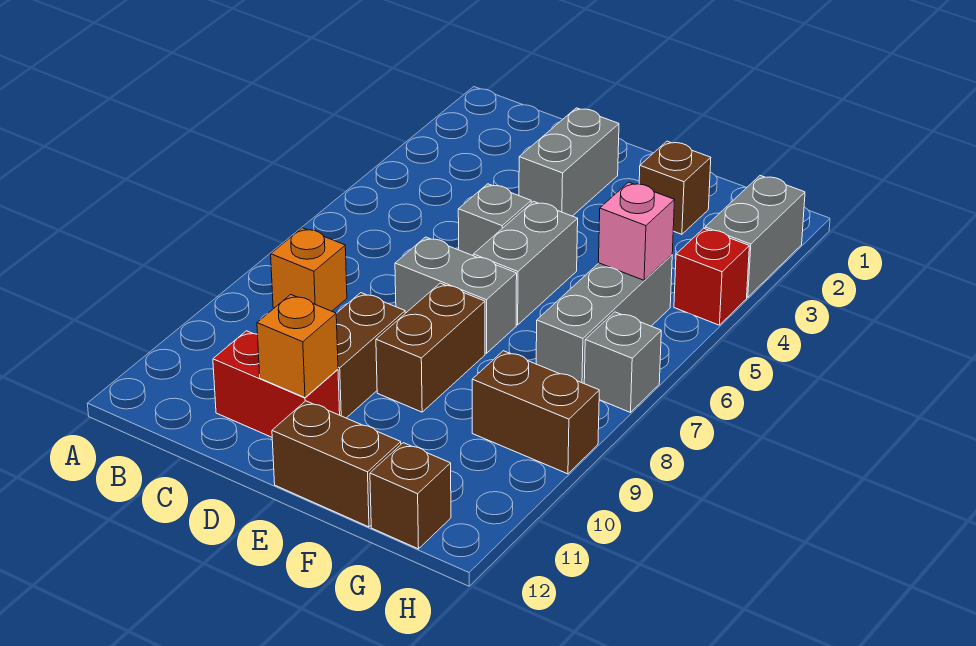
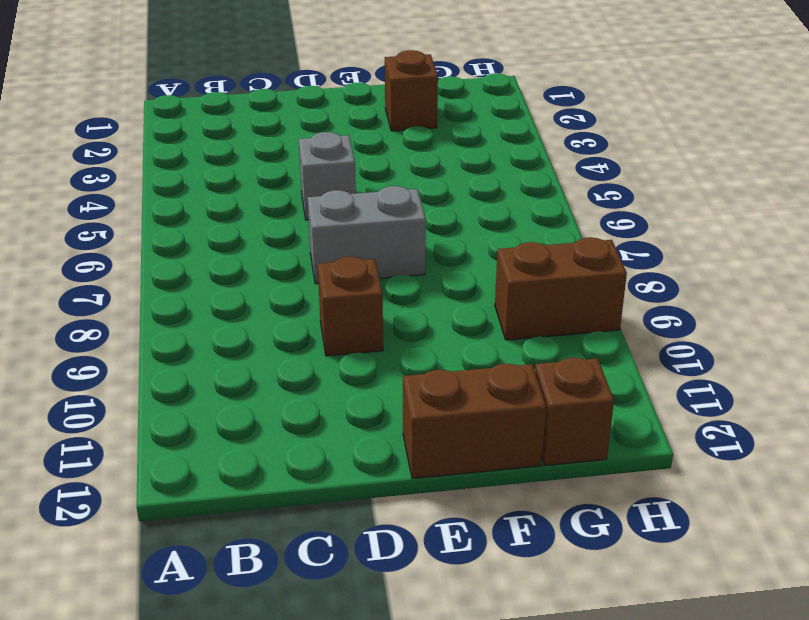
brown brick D9 level 1 -> brown brick D9:D10 level 1
none -> orange brick B8 level 1
none -> red brick C11:D11 level 1
none -> grey brick D2:D3 level 1

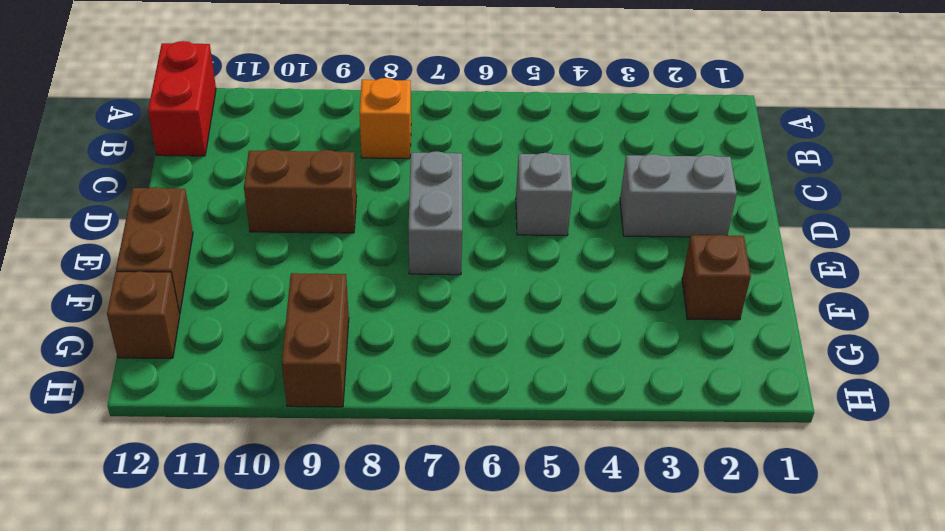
red brick A12:B12 level 1 -> red brick C11:D11 level 1
none -> grey brick E5:E6 level 1
none -> brown brick E8:E9 level 1
none -> grey brick G5:G7 level 1

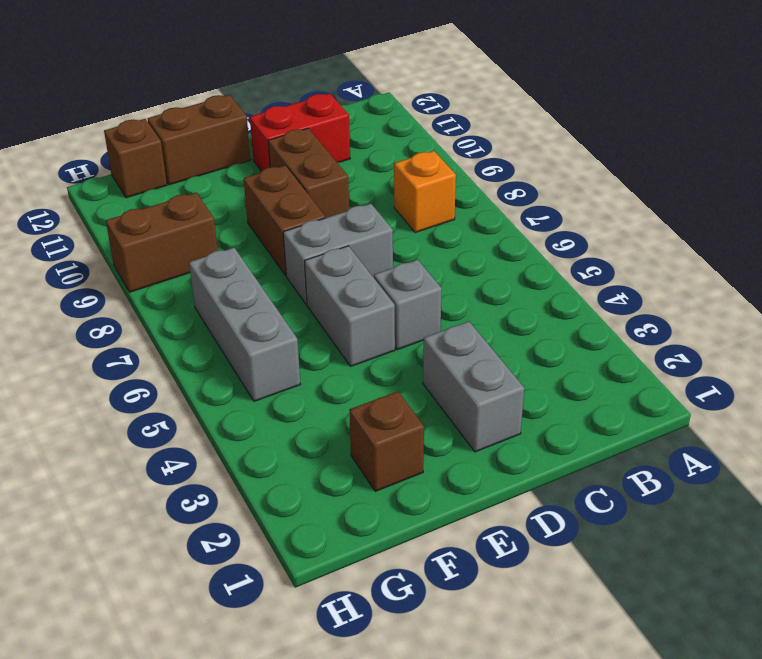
none -> grey brick H2:H3 level 1
none -> red brick H4 level 1
none -> grey brick H7 level 1

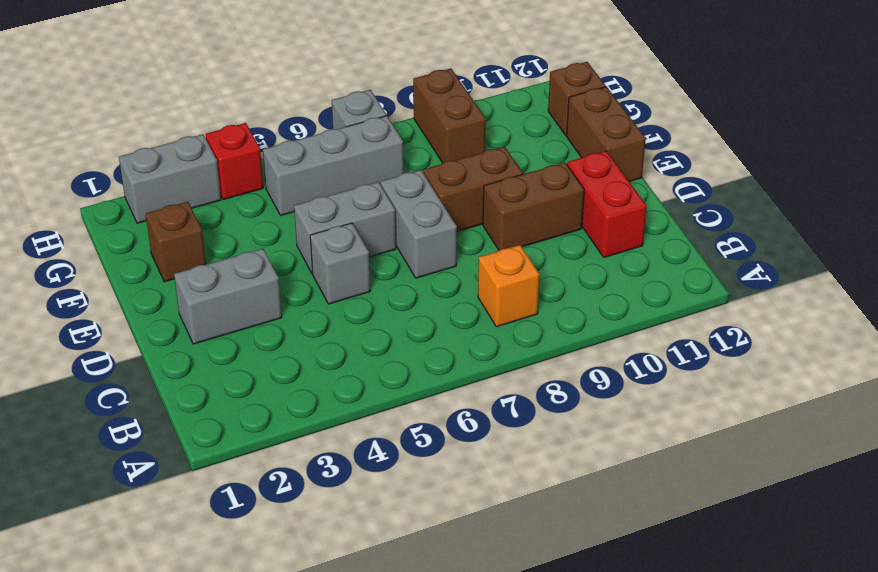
none -> orange brick D11 level 2
none -> pink brick G5 level 2

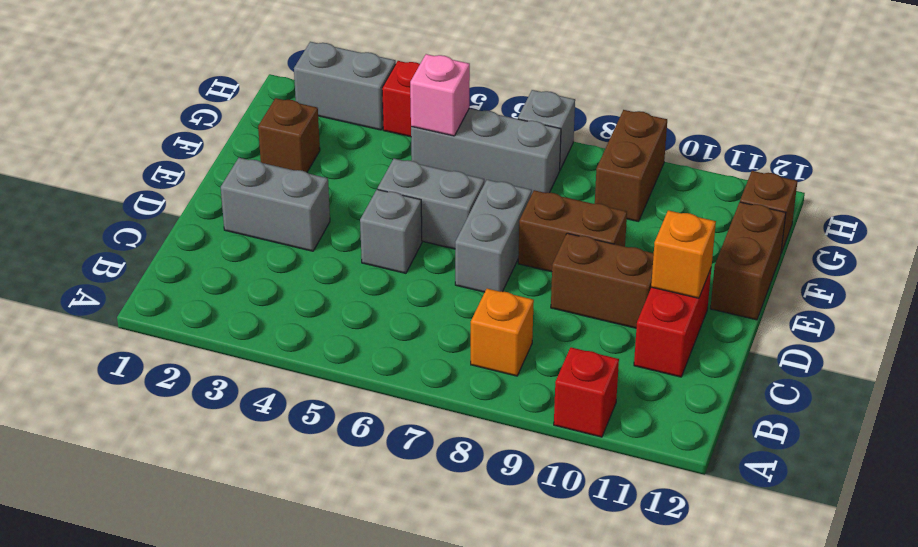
red brick A10 level 1 -> none

